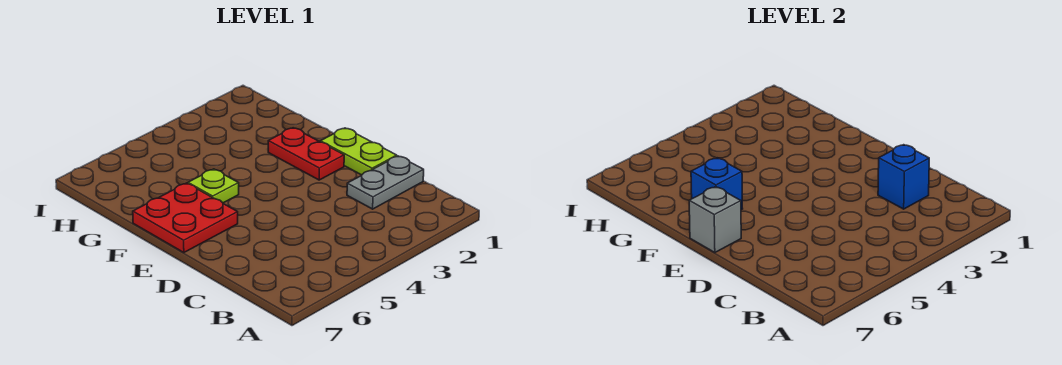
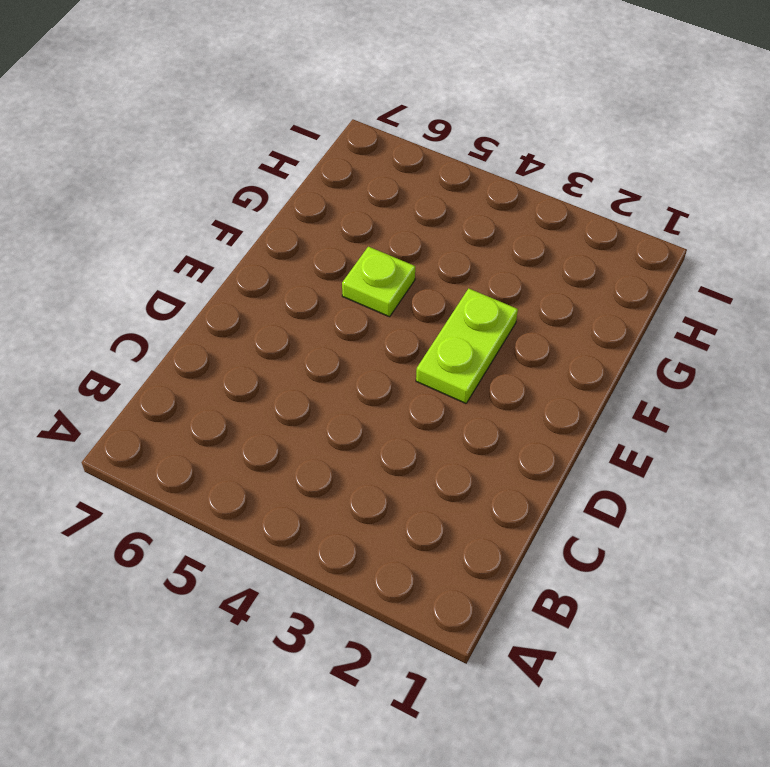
lime plate E3:F3 level 1 -> lime plate D1:E1 level 1
none -> grey plate C1:C2 level 1
none -> red plate E2:F2 level 1

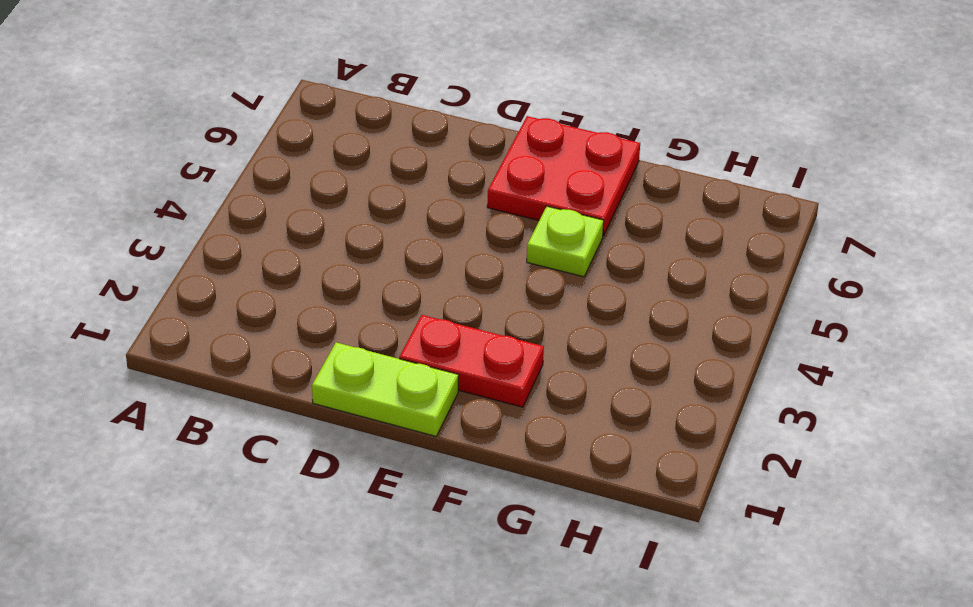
none -> grey plate C1:C2 level 1
none -> blue brick C2 level 2

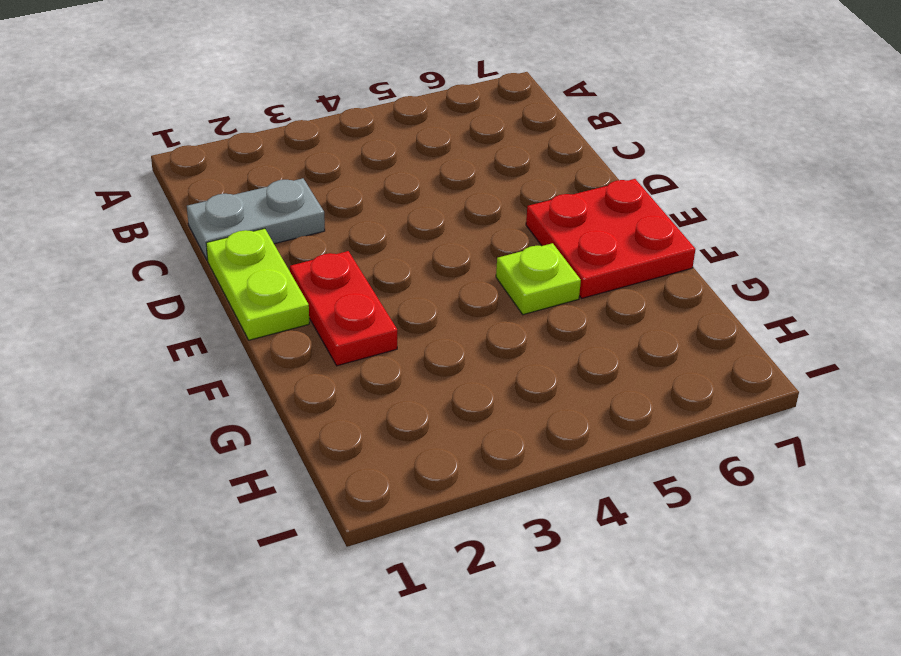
none -> blue brick C2 level 2
none -> grey brick E7 level 2

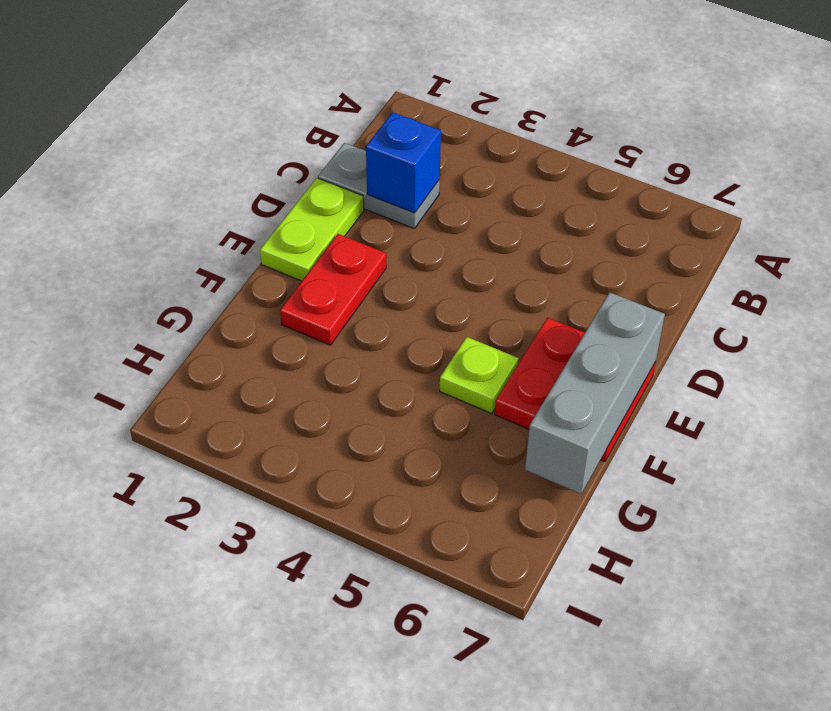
grey brick E7:G7 level 2 -> grey brick E7 level 2
none -> blue brick F6 level 2

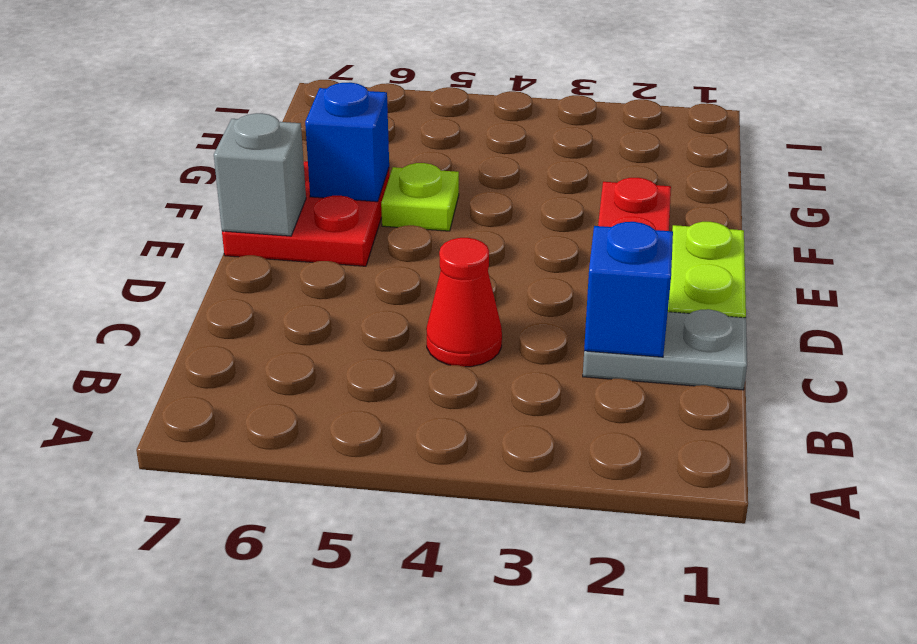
red cone C4 level 1 -> none

